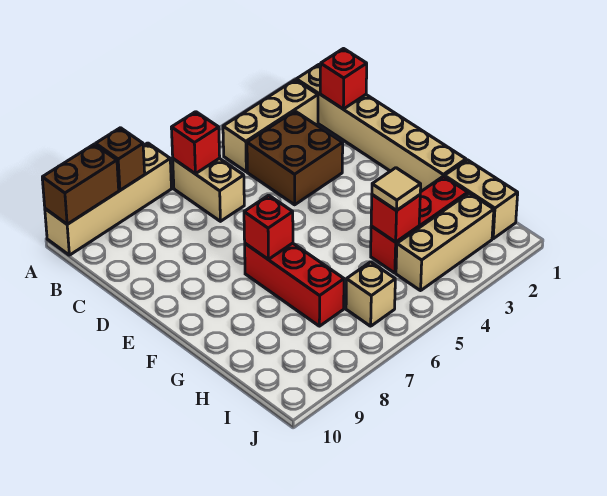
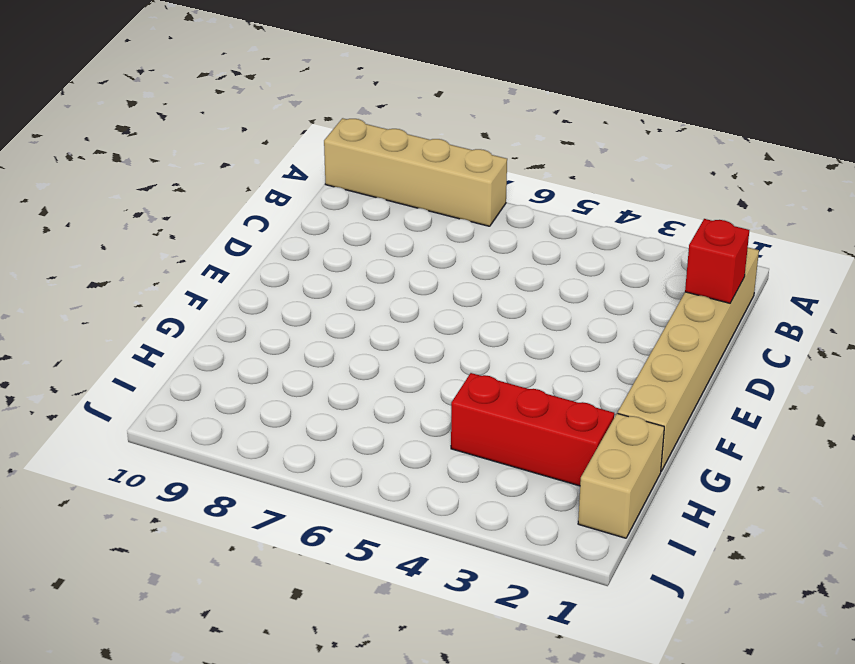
none -> tan brick B2:B4 level 1
none -> tan brick B6:C6 level 1
none -> brown brick C3:D4 level 1

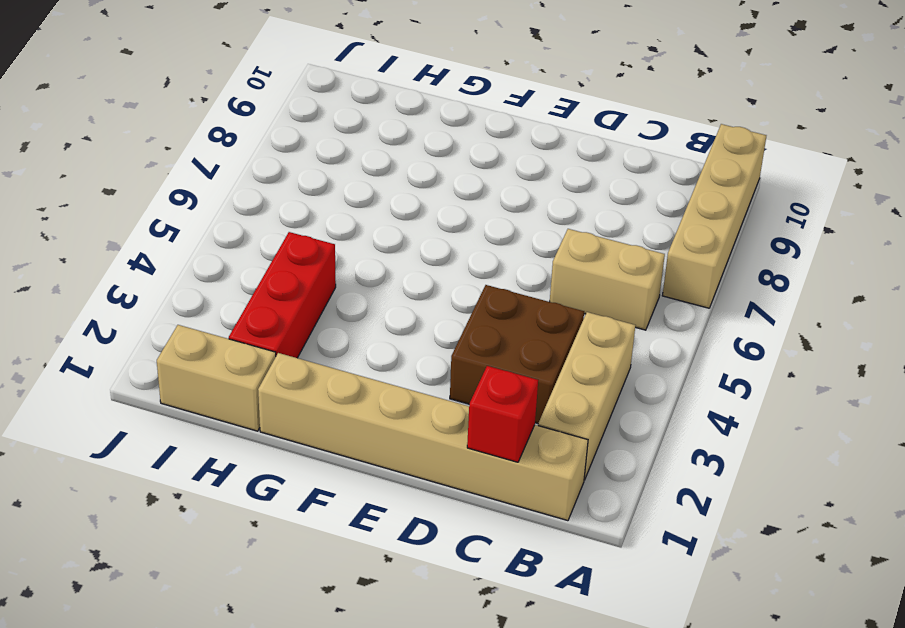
none -> red brick F7:H7 level 1
none -> tan brick I2:I4 level 1
none -> tan brick I6 level 1

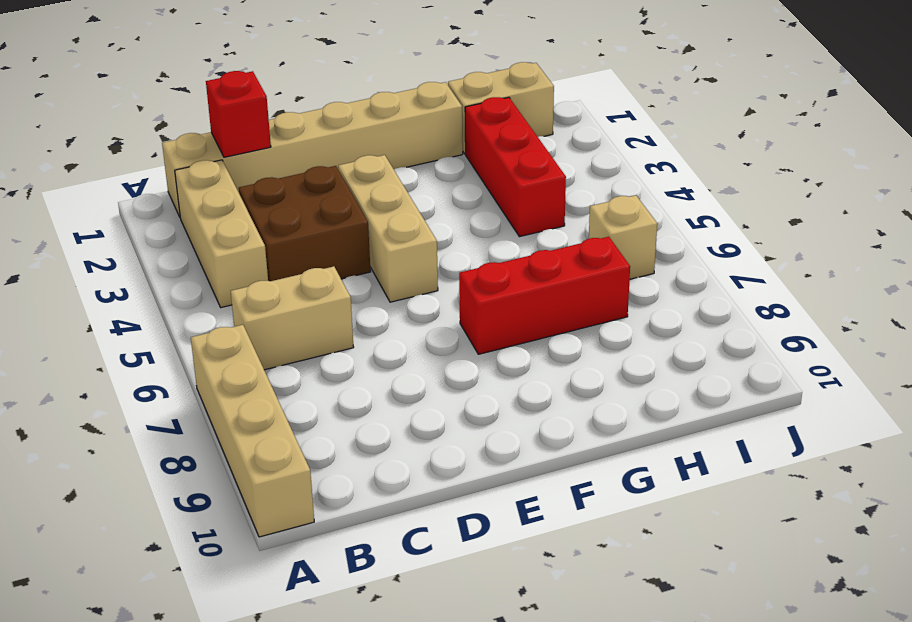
tan brick E3:E5 level 1 -> tan brick I2:I4 level 1
none -> brown brick A8 level 2
none -> brown brick A9:A10 level 2
none -> red brick B6 level 2

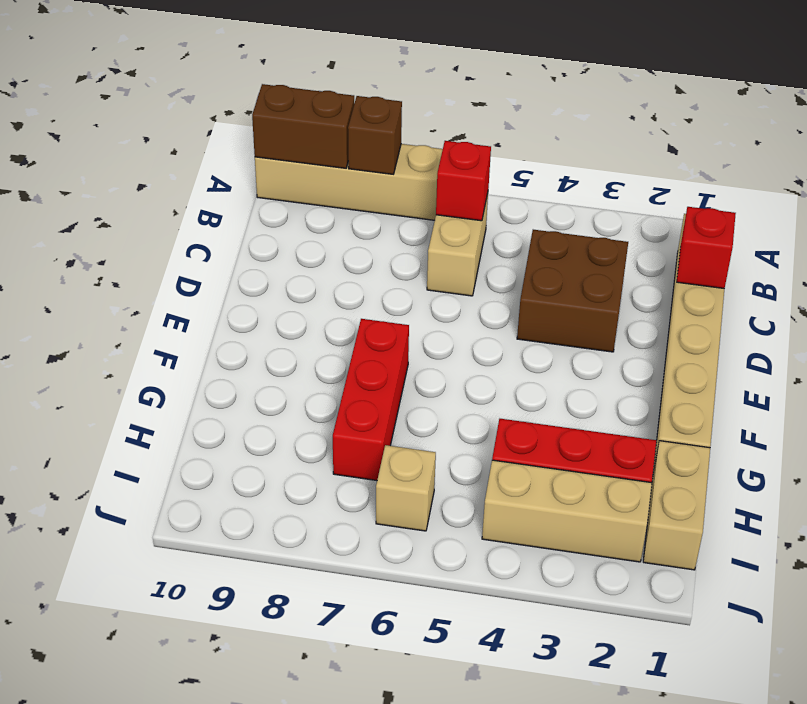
none -> tan brick B2:B4 level 1
none -> red brick F7 level 2
none -> red brick H4 level 2

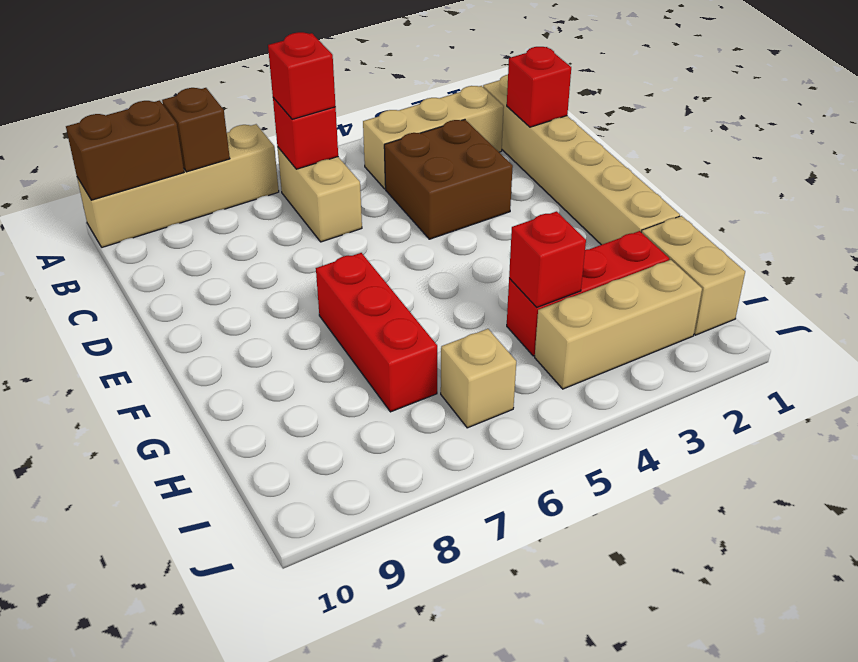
red brick B6 level 3 -> red brick F7 level 2
none -> tan tile H4 level 3

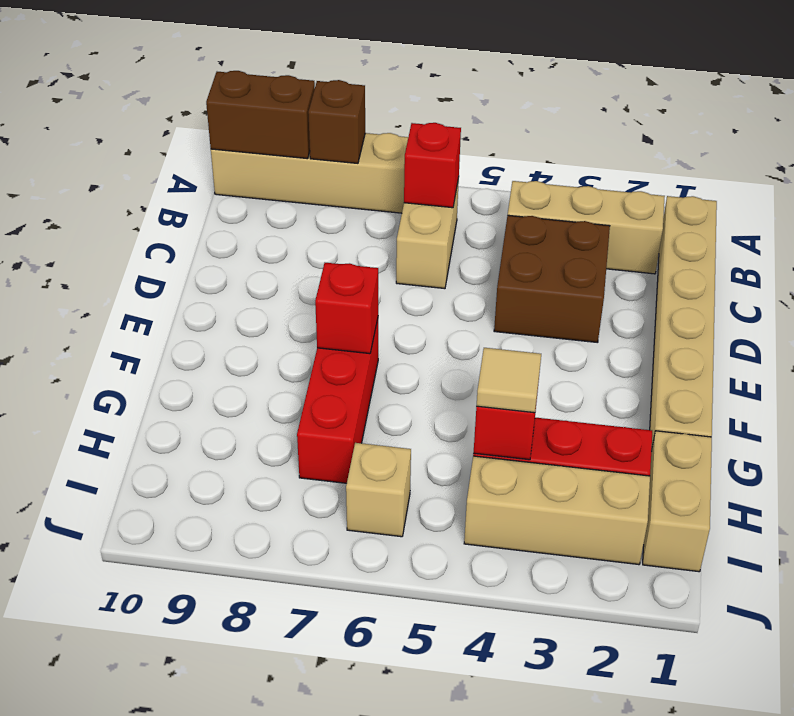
none -> red brick C1 level 2

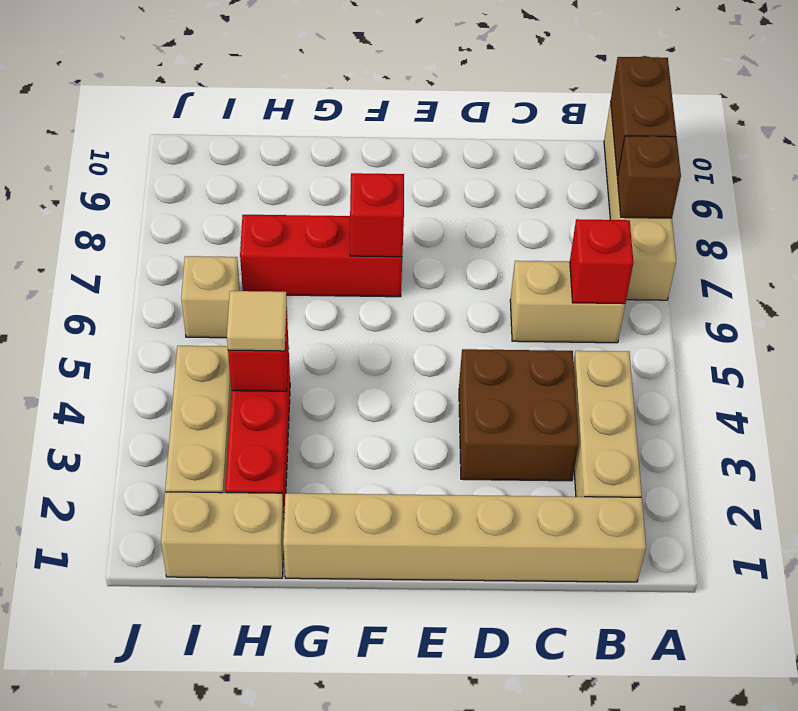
none -> red brick C1 level 2

